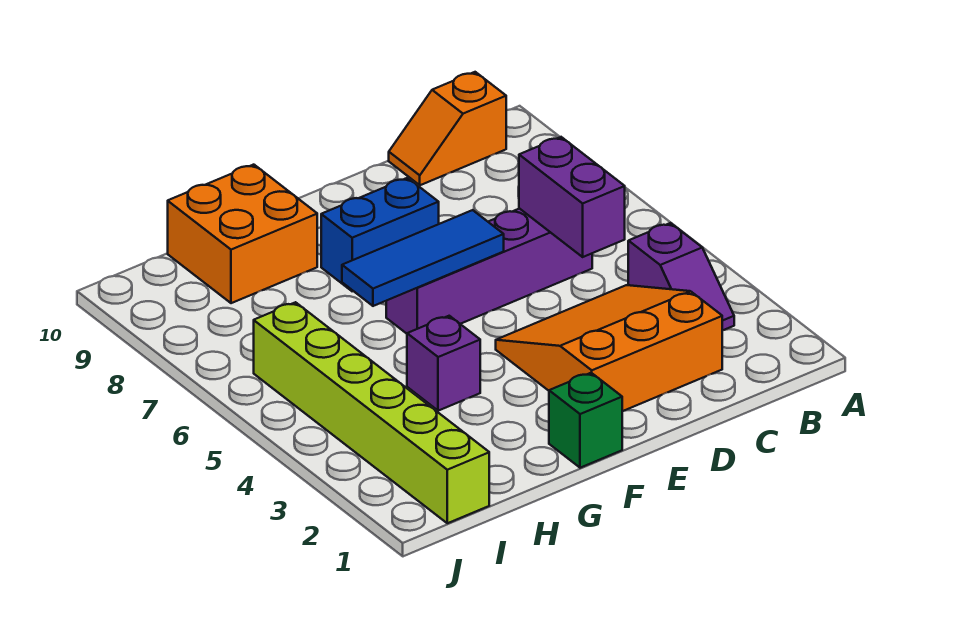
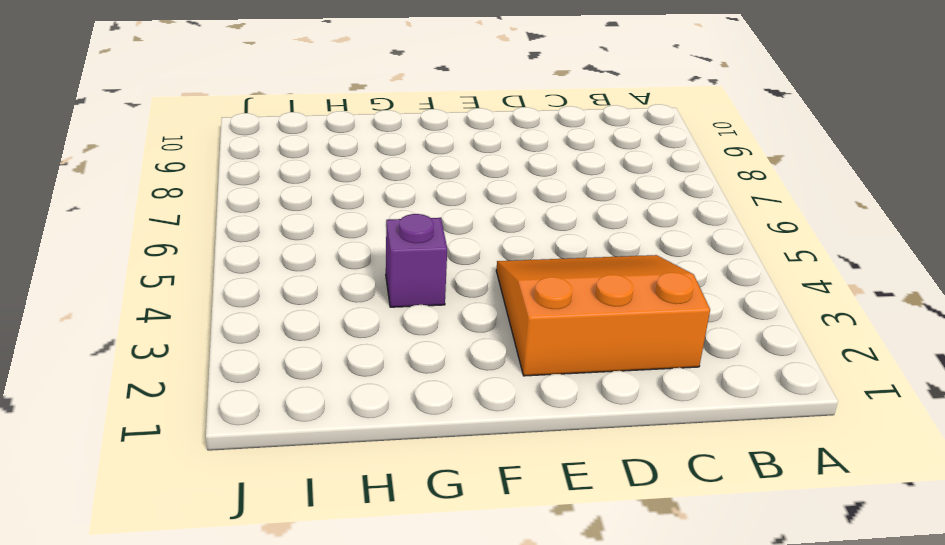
none -> purple slope B3:B4 level 1 top 4
none -> orange slope B10:C10 level 1 top B

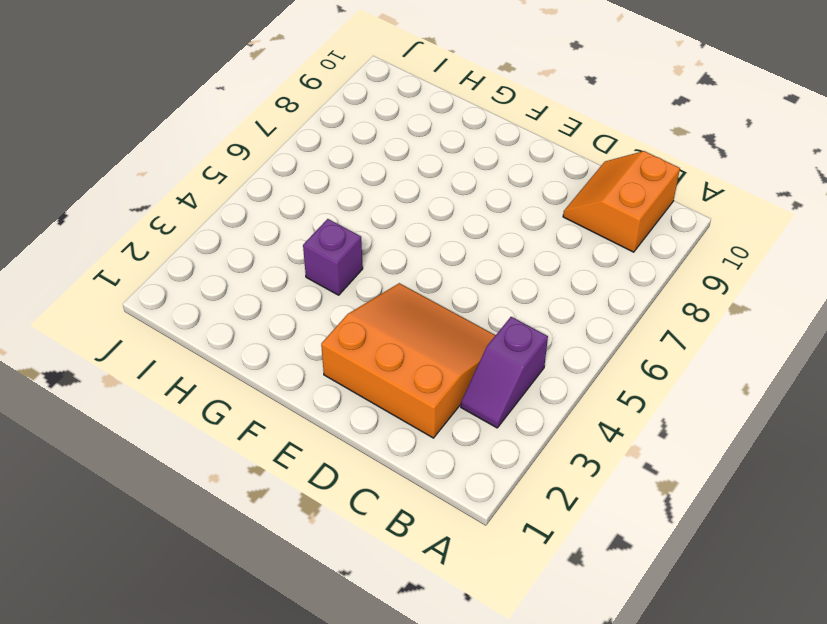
orange slope B9:C10 level 1 top B -> orange slope B10:C10 level 1 top B
none -> purple brick C6:F6 level 1
none -> blue brick E8:F8 level 1

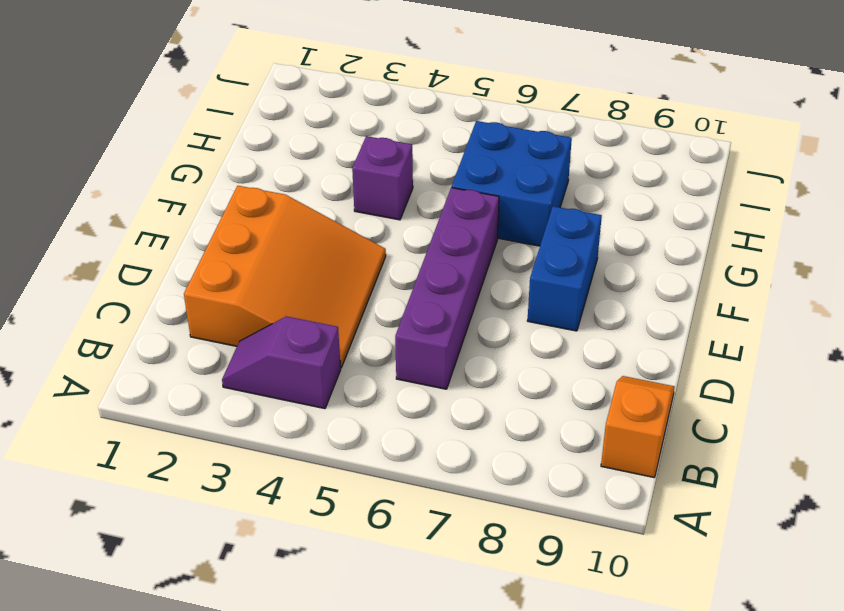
blue brick G6:H7 level 1 -> none
none -> green brick F1 level 1
none -> orange brick G9:H10 level 1

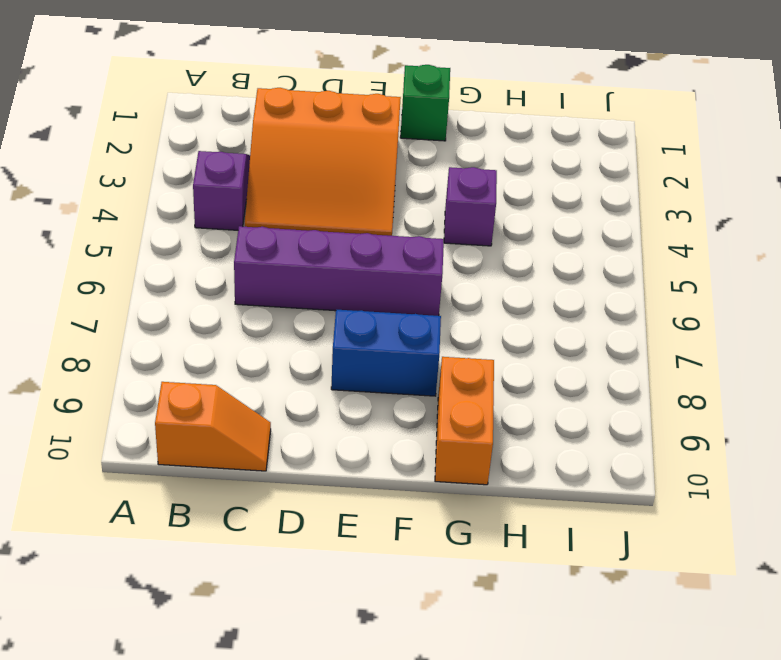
orange brick G9:G10 level 1 -> orange brick G9:H10 level 1
none -> lime brick I1:I6 level 1
none -> purple brick C5:C6 level 2

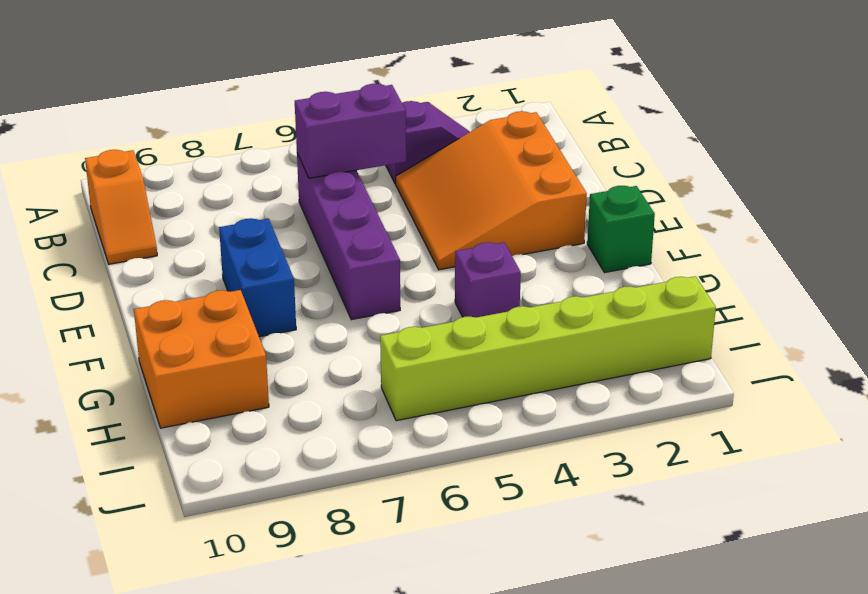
none -> blue tile E6:G6 level 2

